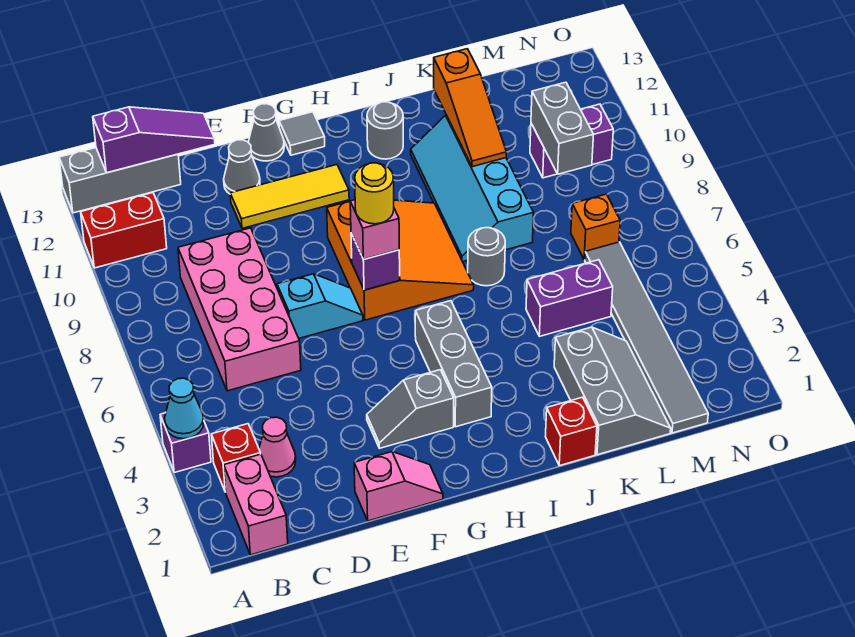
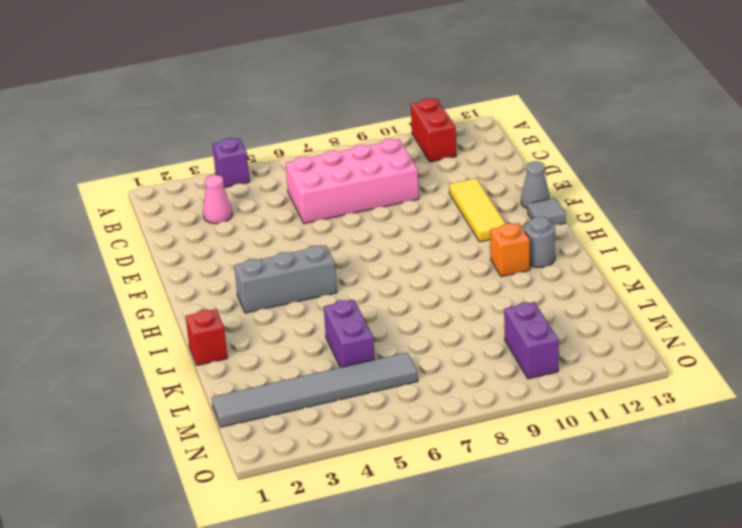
orange brick I11 level 1 -> orange brick M7 level 1
none -> grey brick A13:C13 level 1
none -> pink brick B1:B2 level 1
none -> red brick B3 level 1
none -> pink slope E1:F1 level 1 top E

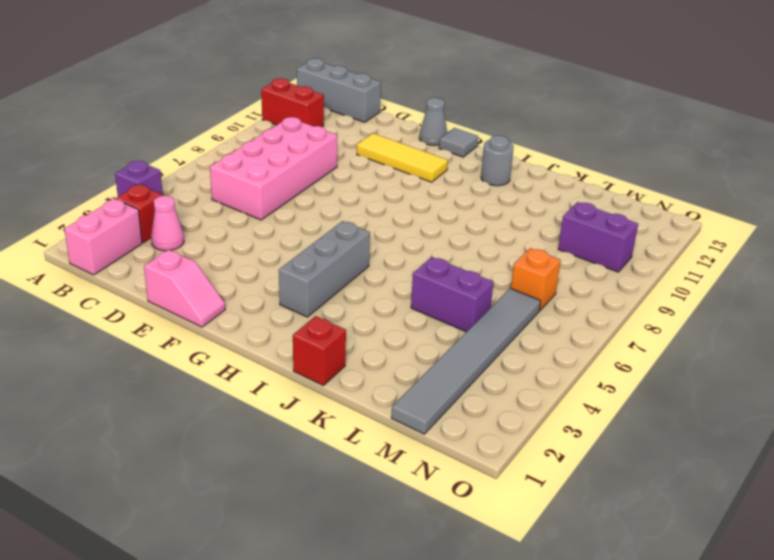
none -> cyan slope E7:F7 level 1 top E
none -> grey cone E12 level 1
none -> grey slope F3:G3 level 1 top G
none -> orange slope G7:I9 level 1 top G

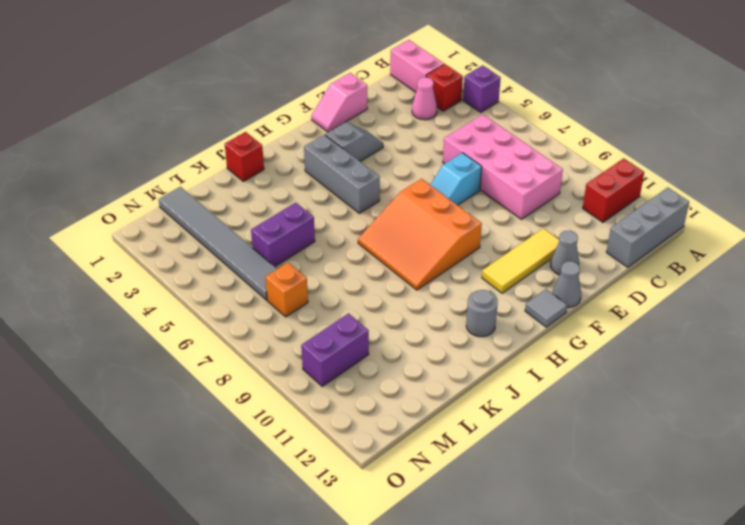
none -> grey round brick J7 level 1
none -> cyan slope J8:K11 level 1 top K
none -> grey slope K1:L3 level 1 top K
none -> cyan cone A4 level 2

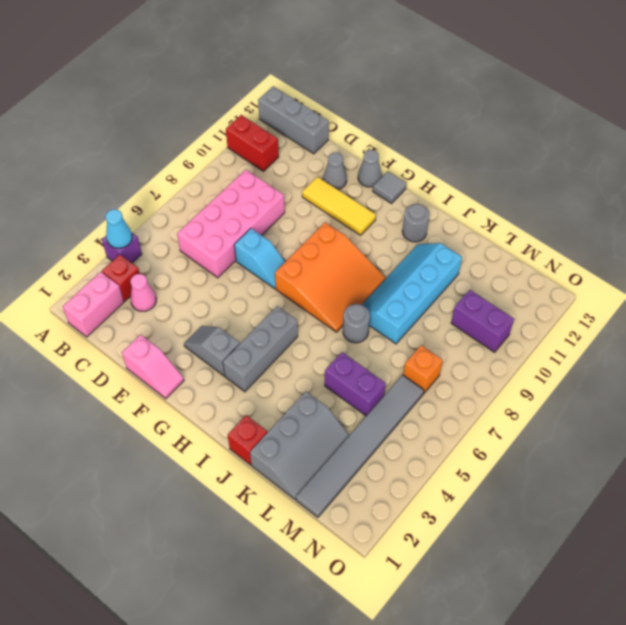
none -> purple slope B13:D13 level 2 top B
none -> purple brick G7 level 2
none -> orange slope K10:K12 level 2 top 12
none -> grey brick M9:M10 level 2

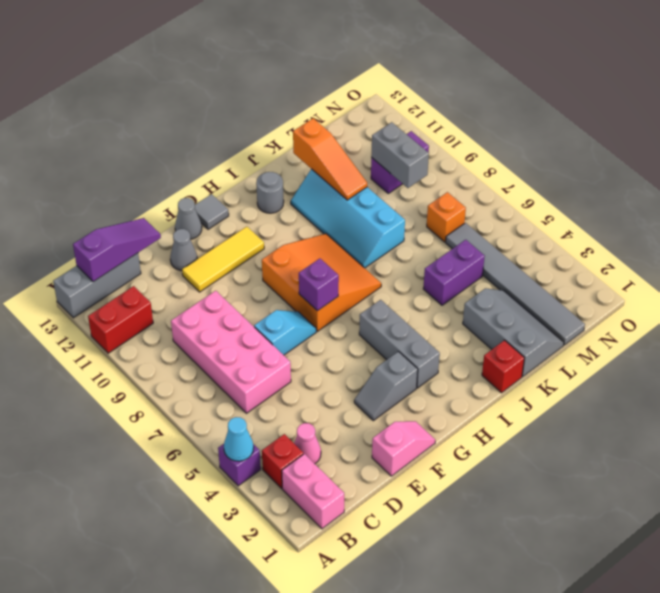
none -> grey round brick J7 level 1
none -> pink brick G7 level 3
none -> yellow round brick G7 level 4

